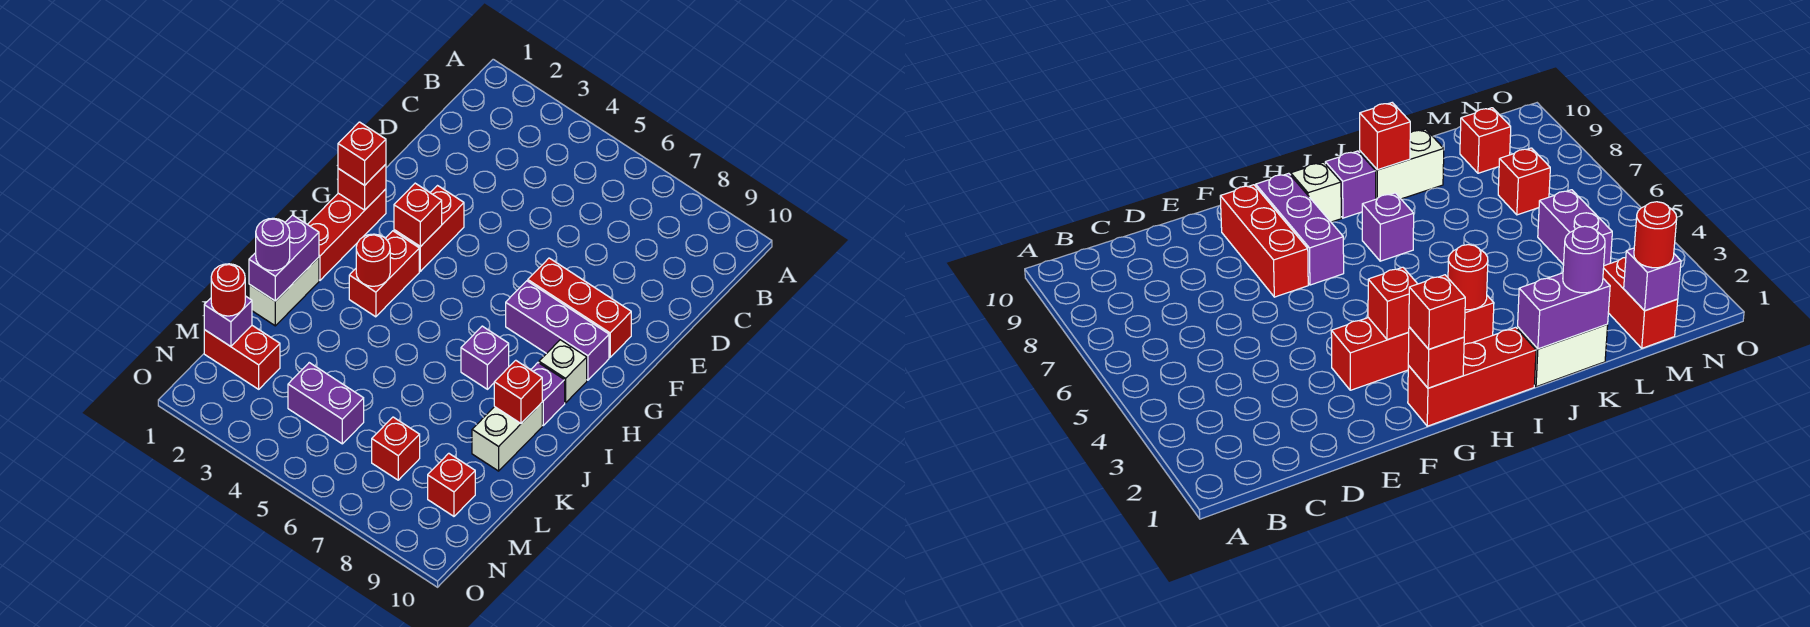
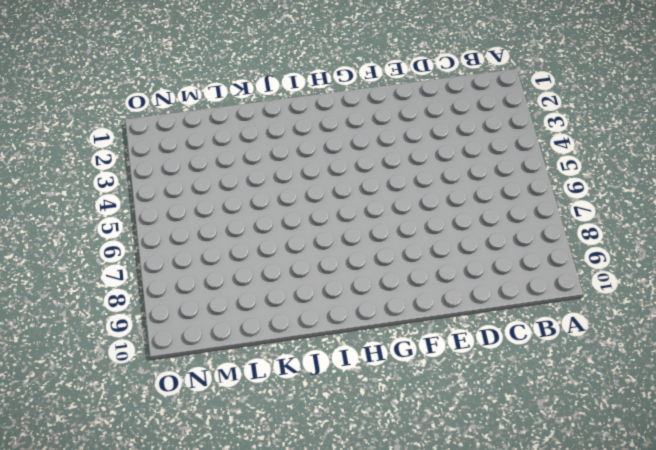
none -> red brick F3:G3 level 1
none -> red brick F7:F9 level 1
none -> red brick G1:I1 level 1

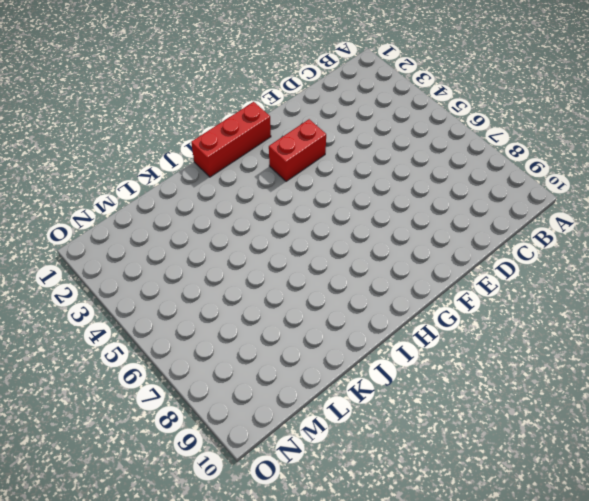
none -> red brick F7:F9 level 1
none -> purple brick G7:G9 level 1
none -> red brick H3:I3 level 1

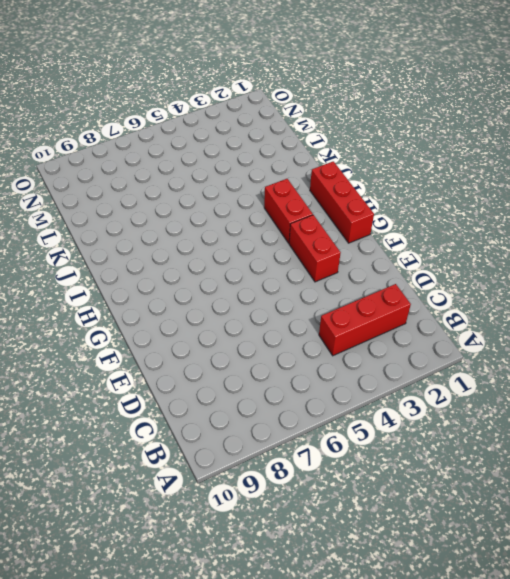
red brick C2:C4 level 1 -> red brick F7:F9 level 1
none -> purple brick G7:G9 level 1
none -> white brick H9 level 1
none -> purple brick I7 level 1

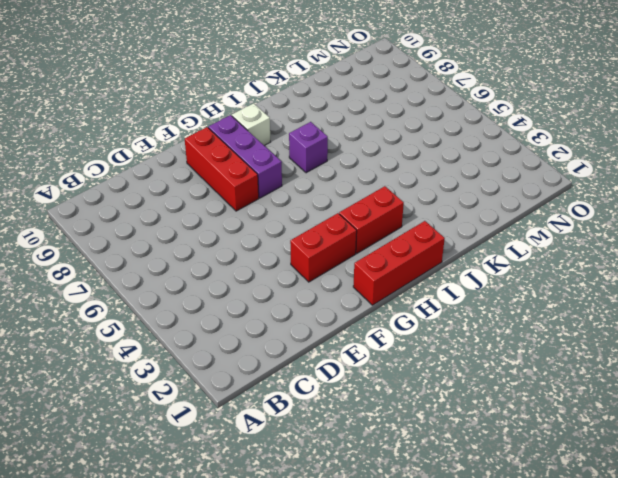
none -> purple brick I9 level 1
none -> white brick J1:K1 level 1
none -> white brick J9:K9 level 1

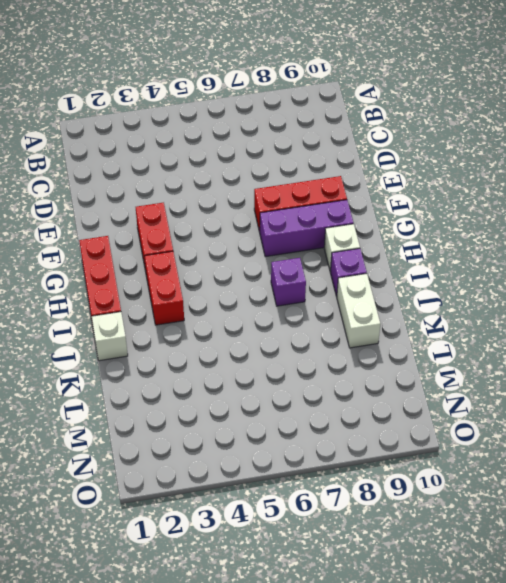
white brick J1 level 1 -> white brick J1:K1 level 1
none -> red brick M1:M2 level 1
none -> purple brick M4:M5 level 1
none -> red brick M7 level 1

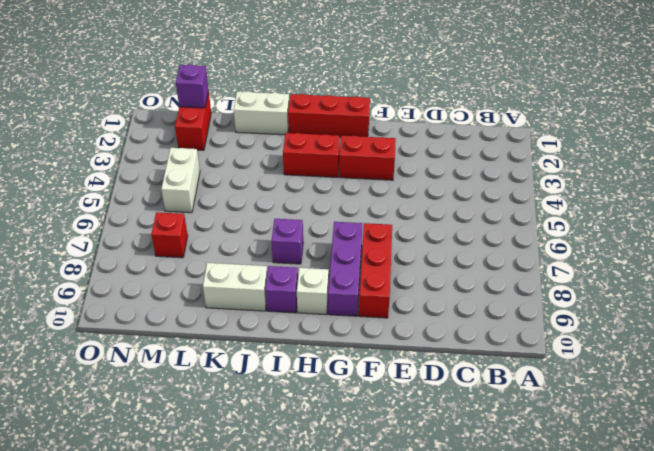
white brick M4:M5 level 1 -> purple brick M4:M5 level 1
none -> red brick M9 level 1
none -> red brick G1 level 2
none -> red brick G3 level 2

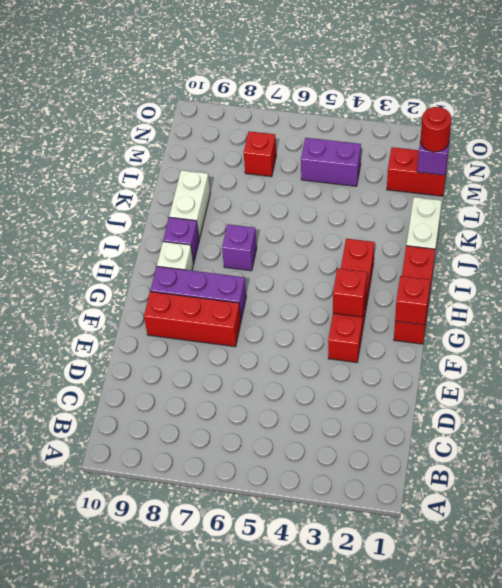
none -> red brick M9 level 1
none -> red round brick I3 level 2
none -> purple brick J1:K1 level 2

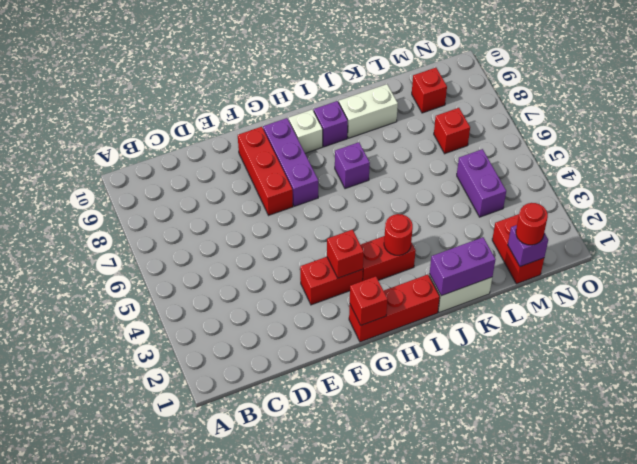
none -> red brick J9 level 2
none -> red brick G1 level 3
none -> purple round brick K1 level 3

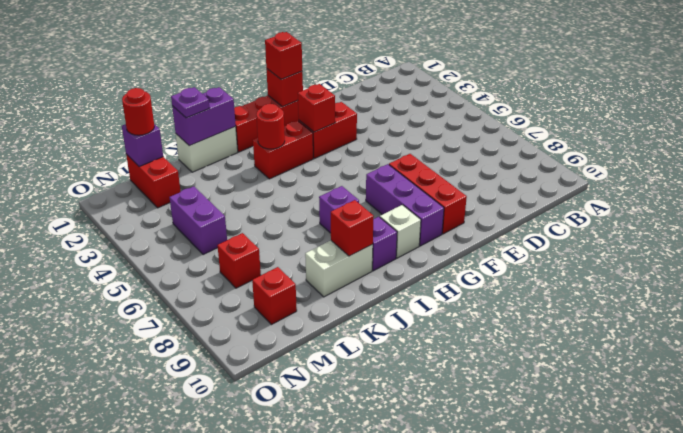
purple plate K1 level 3 -> purple round brick K1 level 3

